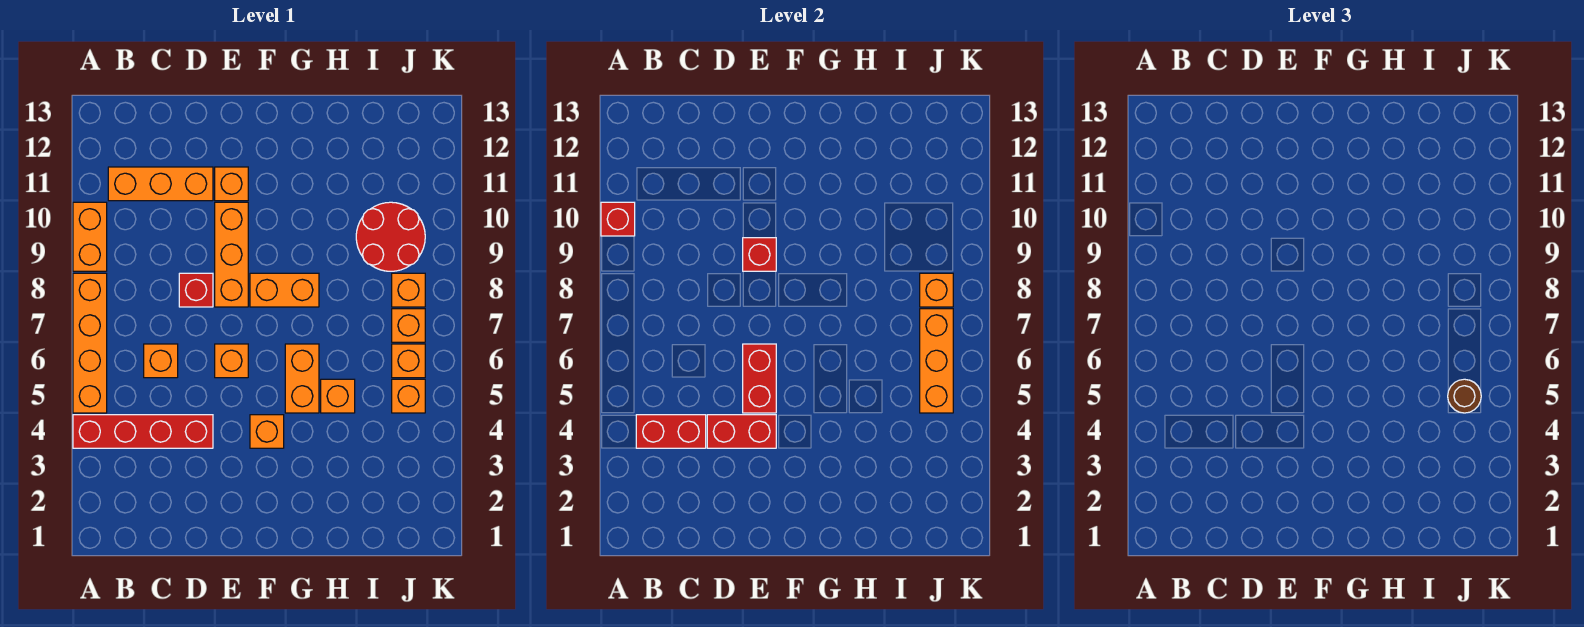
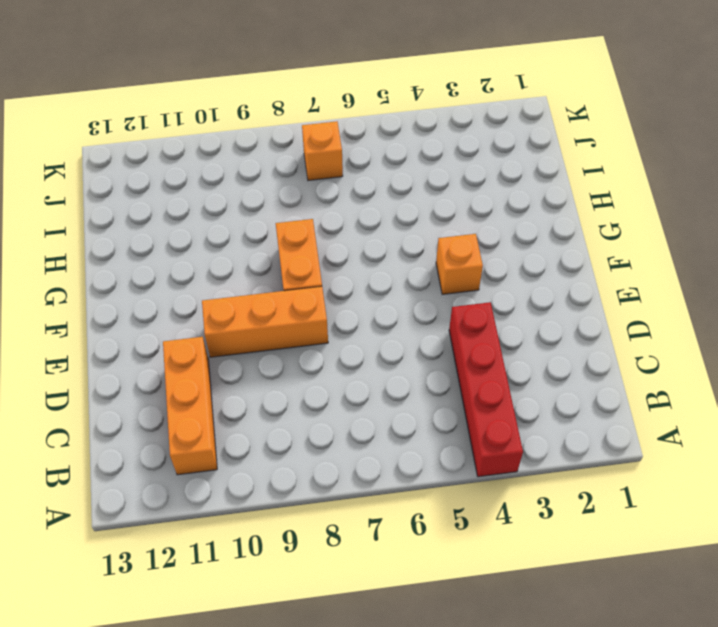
none -> orange brick A5:A8 level 1
none -> orange brick A9:A10 level 1
none -> orange brick C6 level 1

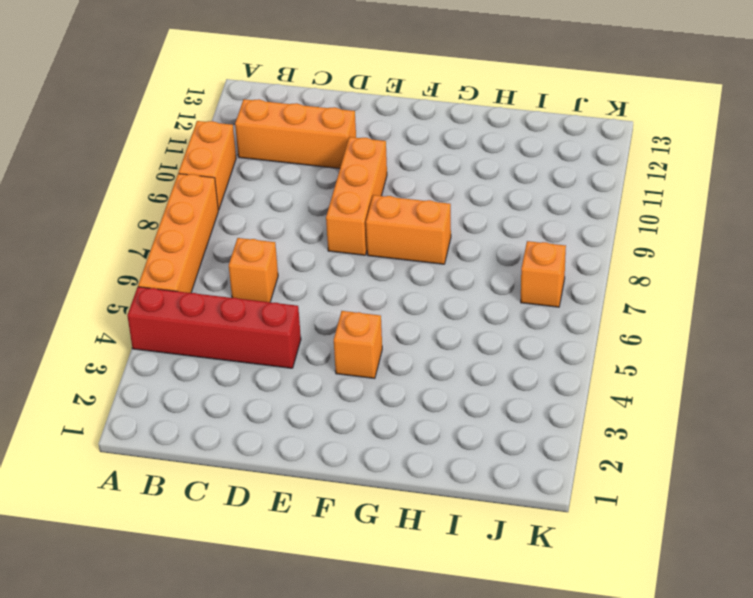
none -> red brick D8 level 1
none -> orange brick E6 level 1
none -> orange brick E11 level 1

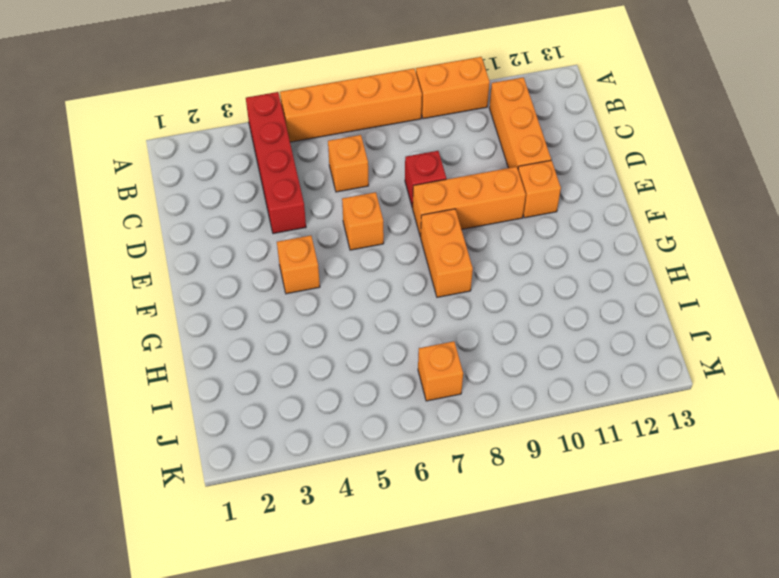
none -> orange brick G5:G6 level 1
none -> orange brick H5 level 1
none -> red round brick I9:J10 level 1

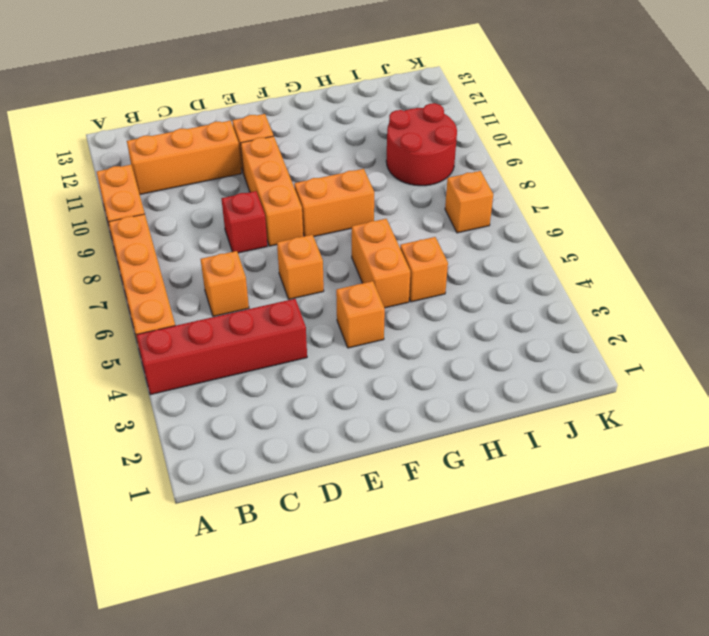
none -> orange brick J5 level 1
none -> orange brick J6 level 1
none -> orange brick J8 level 1

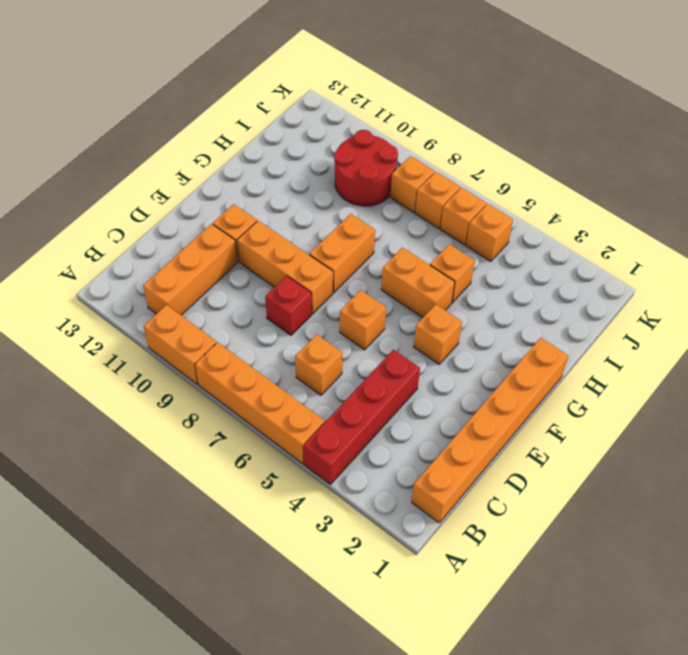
orange brick B1:G1 level 1 -> none
none -> red brick A10 level 2
none -> red brick B4:C4 level 2
none -> red brick D4:E4 level 2

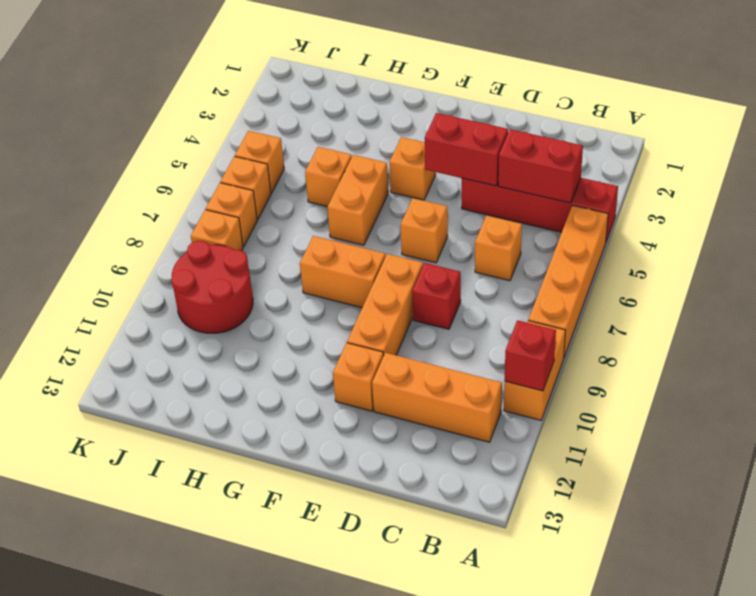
none -> red brick E5:E6 level 2
none -> red brick E9 level 2
none -> orange brick J5:J7 level 2

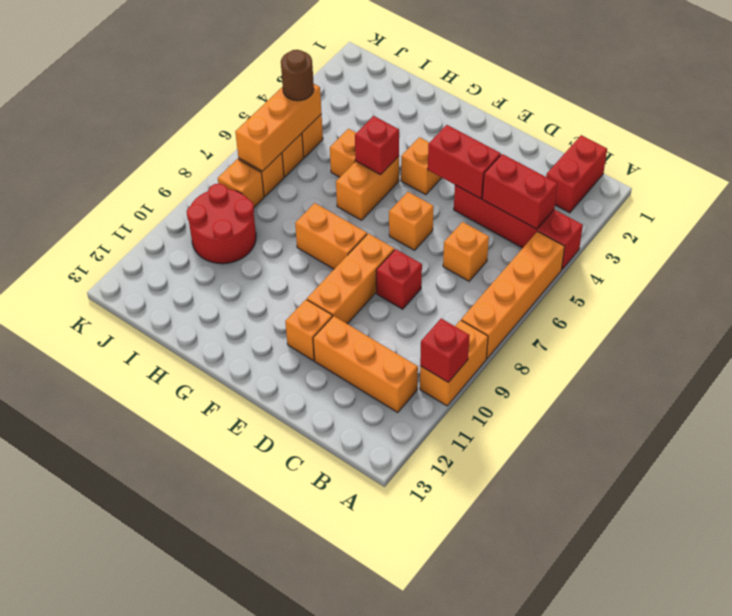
red brick B1:B2 level 1 -> red brick E5:E6 level 2
red brick G5 level 2 -> red brick E9 level 2
none -> orange brick J8 level 2

